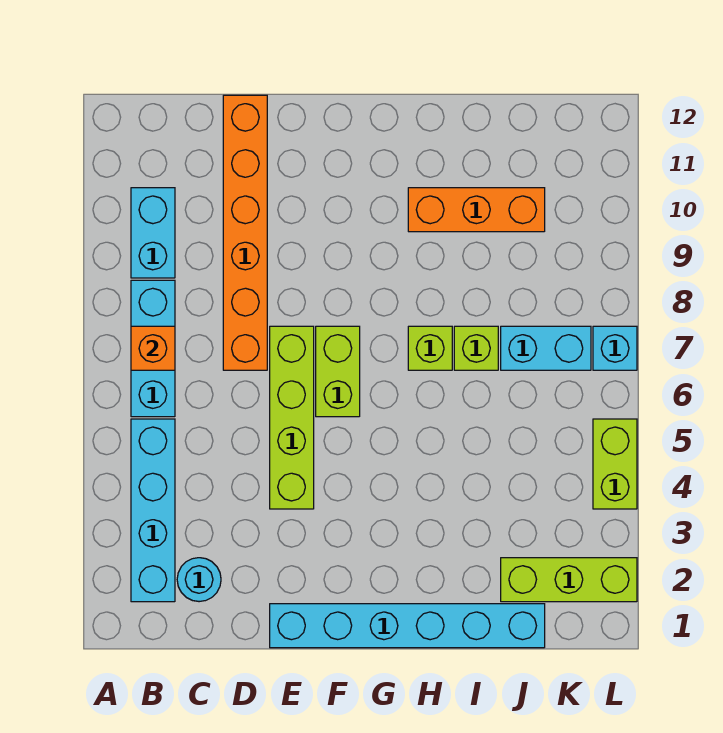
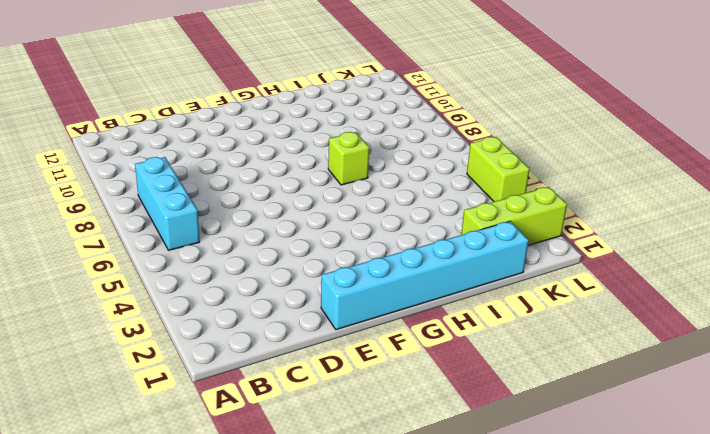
none -> cyan brick B2:B5 level 1
none -> cyan brick B9:B10 level 1
none -> cyan round brick C2 level 1

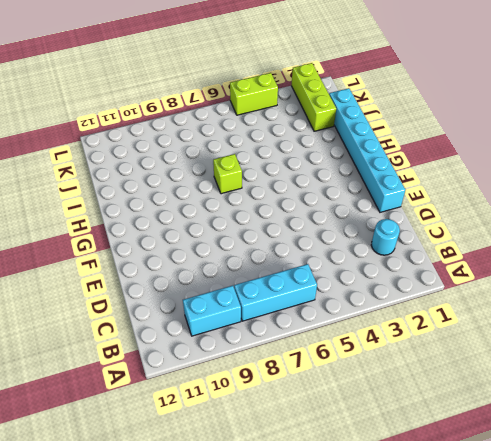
none -> cyan brick B2:B5 level 1
none -> orange brick D7:D12 level 1
none -> lime brick E4:E7 level 1

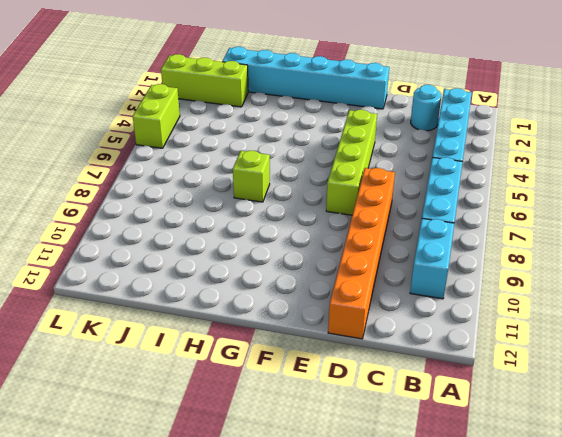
none -> lime brick F6:F7 level 1
none -> orange brick H10:J10 level 1
none -> lime brick I7 level 1

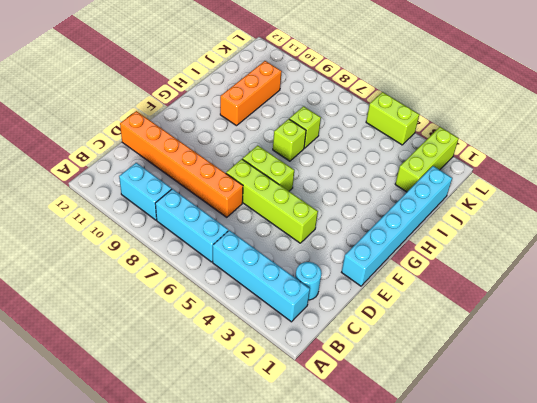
none -> cyan brick J7:K7 level 1
none -> cyan brick L7 level 1
none -> orange brick B7 level 2

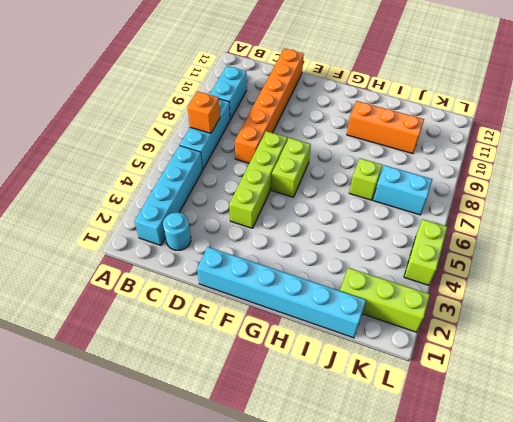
none -> lime brick H7 level 1
none -> cyan brick L7 level 1

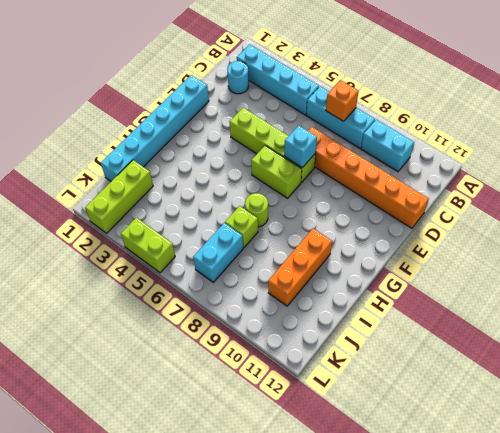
cyan brick E7 level 2 -> cyan brick L7 level 1
lime round brick H7 level 1 -> lime brick H7 level 1

